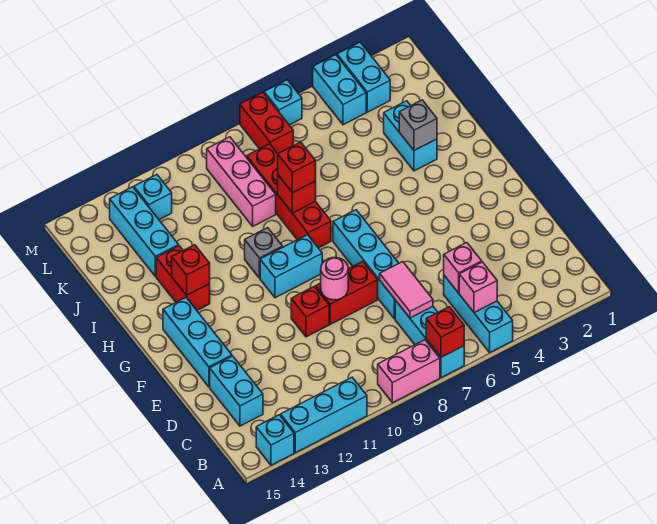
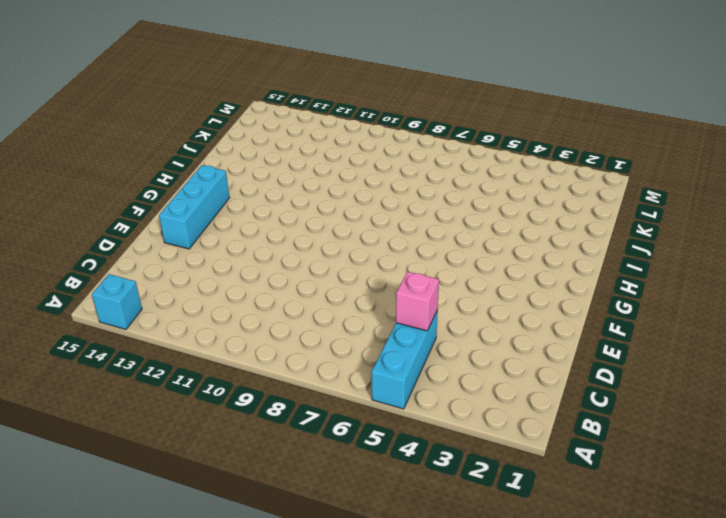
none -> cyan brick A7:C7 level 1
none -> pink brick A8:A9 level 1
none -> cyan brick A11:A13 level 1
none -> cyan brick C14:D14 level 1

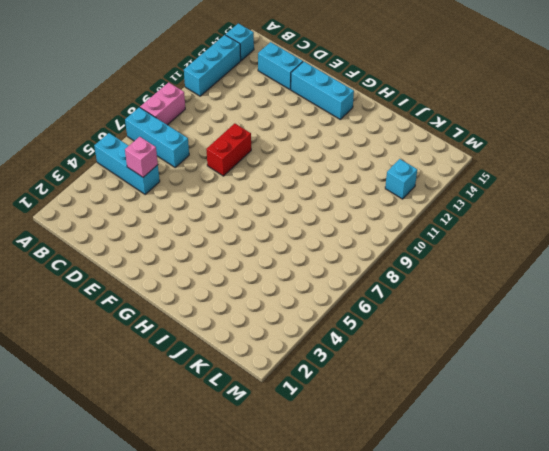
none -> cyan brick D7:G7 level 1
none -> red brick E10 level 1
none -> cyan brick G9:G10 level 1
none -> red brick H8:K8 level 1

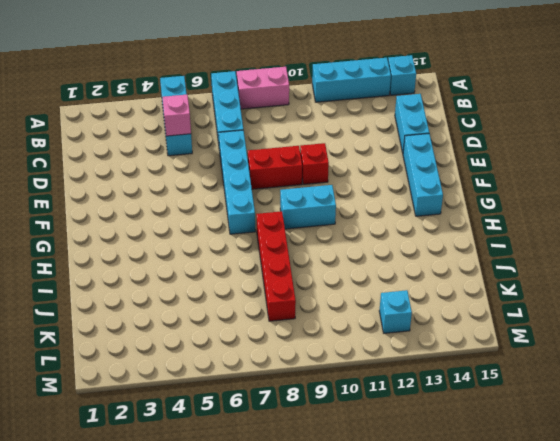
none -> grey brick H10 level 1
none -> red brick H13:I13 level 1
none -> cyan brick I3:J3 level 1
none -> pink brick J9:L9 level 1

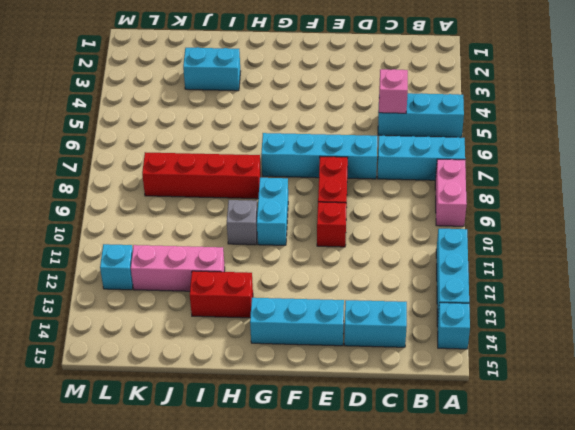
pink brick I12:K12 level 1 -> pink brick J9:L9 level 1
none -> cyan brick J13:L13 level 1
none -> cyan brick L3:M3 level 1
none -> cyan brick L4:M4 level 1
none -> red brick L7:M7 level 1

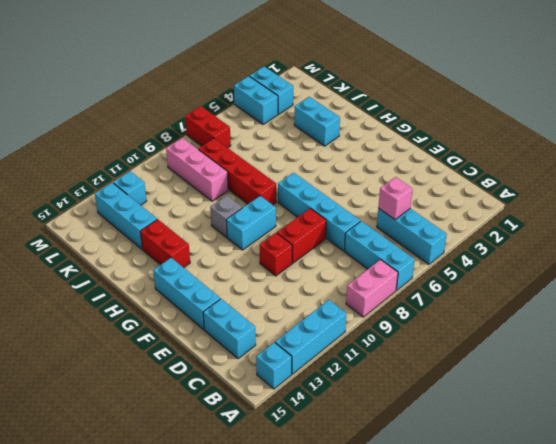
none -> cyan brick M6 level 1
none -> red brick A7 level 2
none -> pink brick B5 level 2
none -> pink tile C7:D7 level 2

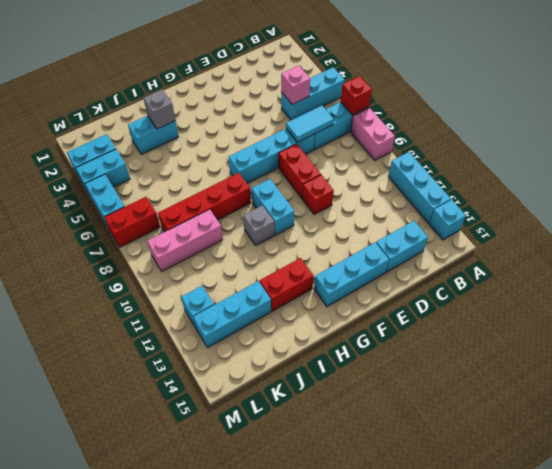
cyan tile C7:D7 level 2 -> pink tile C7:D7 level 2
cyan brick M5:M6 level 1 -> cyan brick M6 level 1
none -> pink brick B5 level 2
none -> pink round brick E9 level 2
none -> red brick H13 level 2
none -> red brick I8 level 2

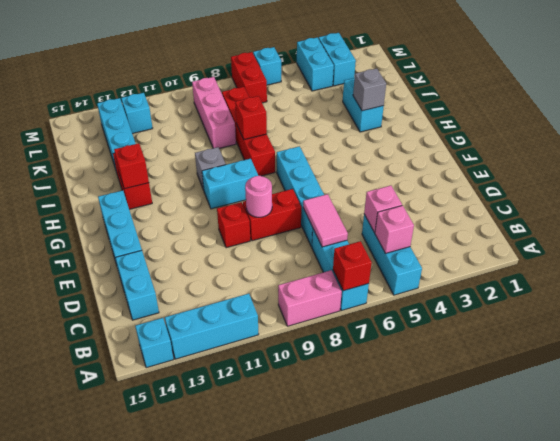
none -> red brick I8 level 3

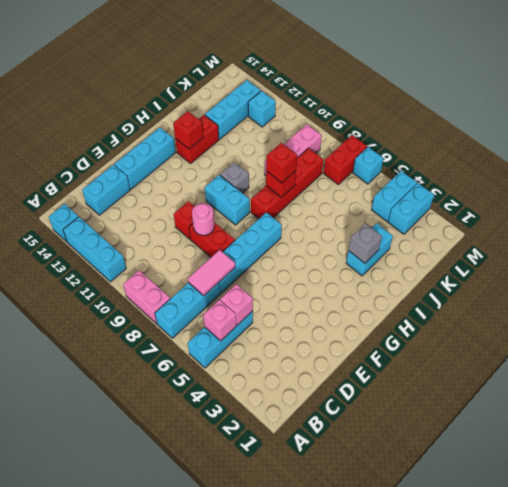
none -> red brick A7 level 2

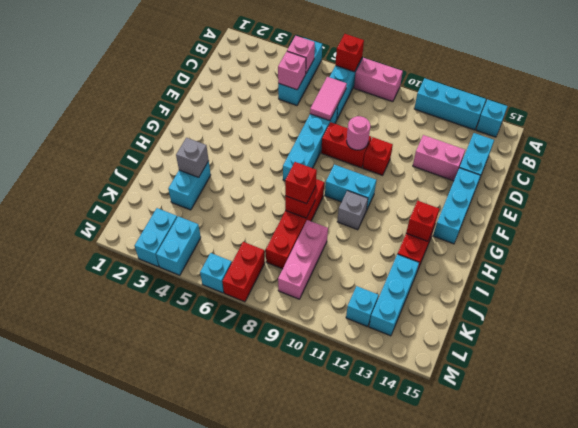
pink brick D12:D13 level 1 -> none

